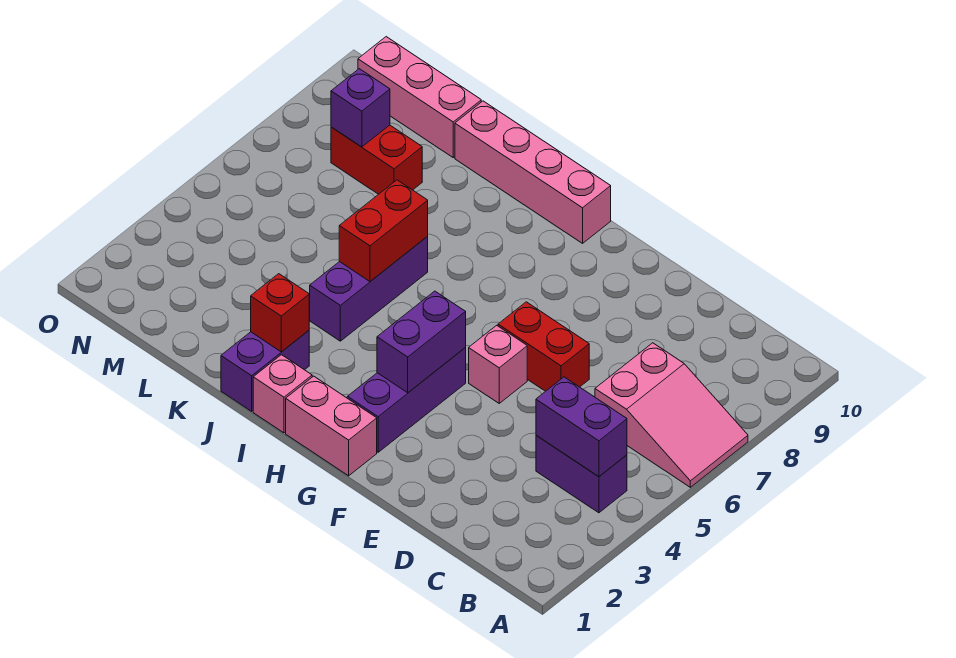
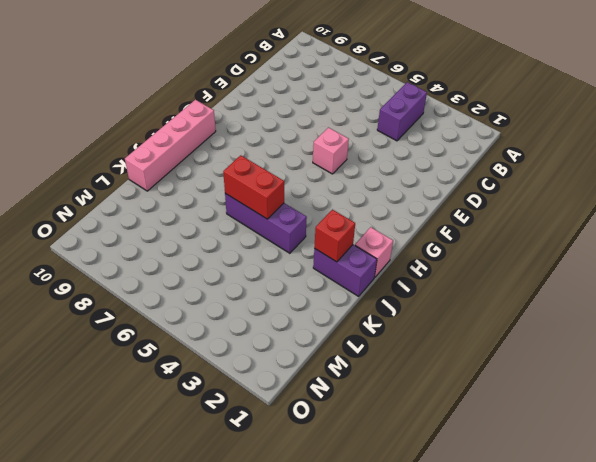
none -> pink slope A6:C7 level 1 top C
none -> red brick E6:F6 level 1
none -> pink brick G1:H1 level 1

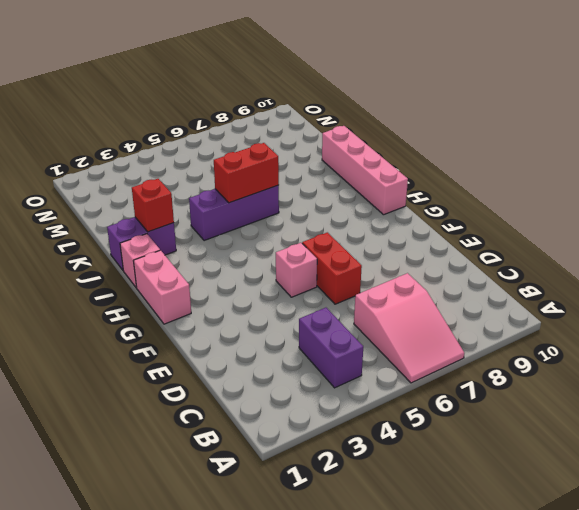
none -> purple brick G2:G4 level 1
none -> red brick L8:M8 level 1
none -> pink brick L10:N10 level 1

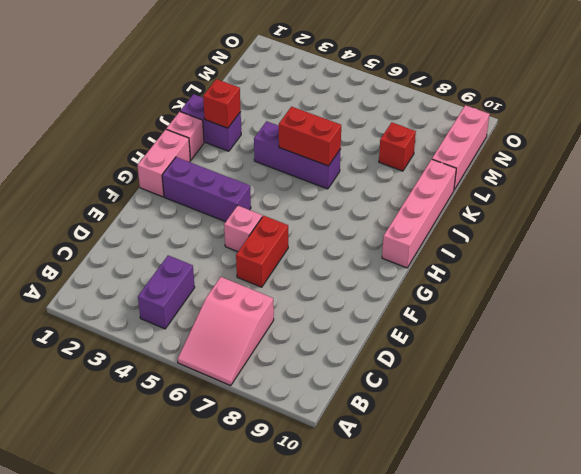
red brick L8 level 1 -> red brick L8:M8 level 1
none -> purple brick B4:C4 level 2
none -> purple brick G3:G4 level 2
none -> purple brick M8 level 2

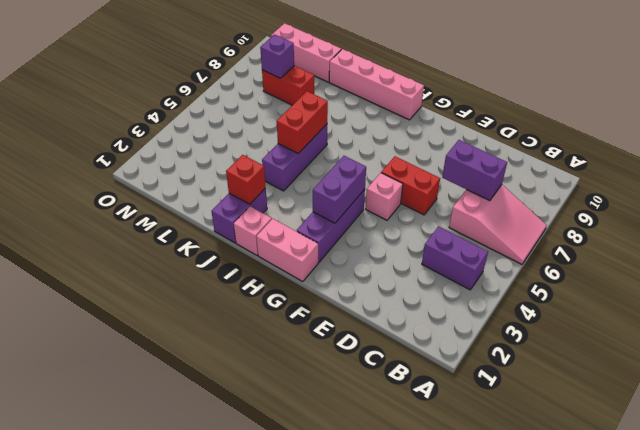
purple brick C7:D7 level 2 -> purple brick B4:C4 level 2

